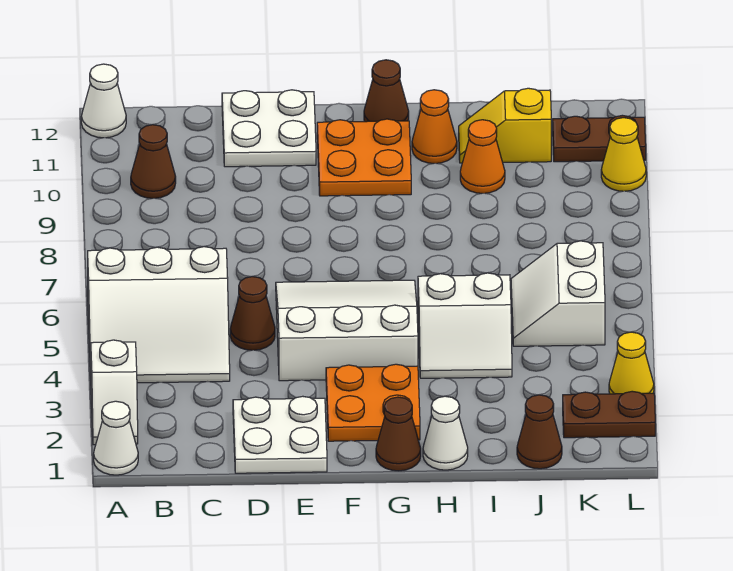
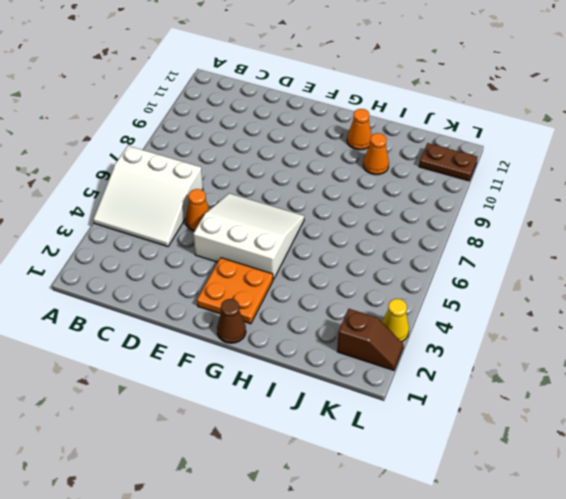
orange cone D5 level 1 -> brown cone D5 level 1
brown slope K2:L2 level 1 top K -> brown plate K2:L2 level 1
none -> white cone A1 level 1
none -> white slope A2:A3 level 1 top 3
none -> white cone A12 level 1

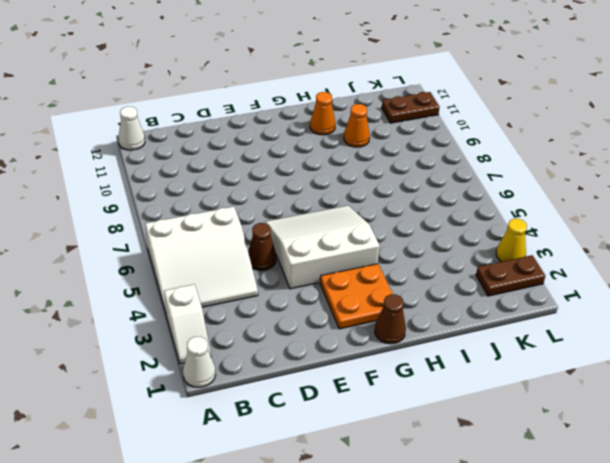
none -> brown cone B10 level 1
none -> white plate D1:E2 level 1
none -> white plate D11:E12 level 1

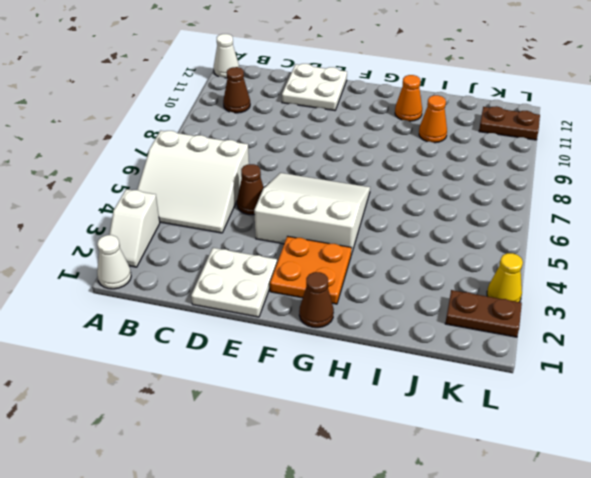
none -> orange plate F10:G11 level 1
none -> brown cone G12 level 1
none -> white cone H1 level 1

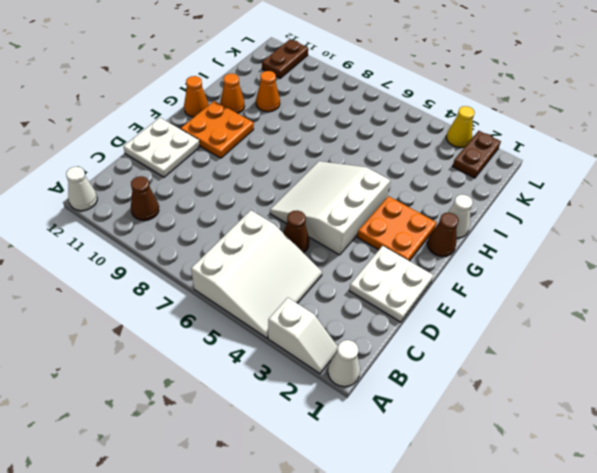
orange cone G12 level 1 -> brown cone G12 level 1
none -> white slope H4:I5 level 1 top 5
none -> yellow slope I11:J11 level 1 top J
none -> brown cone J1 level 1

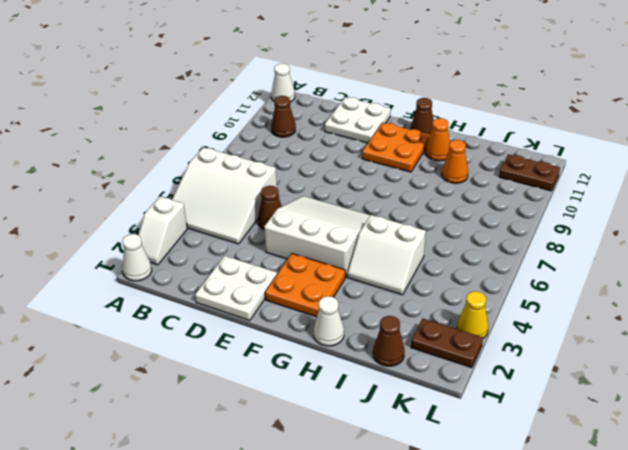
none -> brown cone G1 level 1
none -> yellow slope I11:J11 level 1 top J
none -> white slope J5:K6 level 1 top K

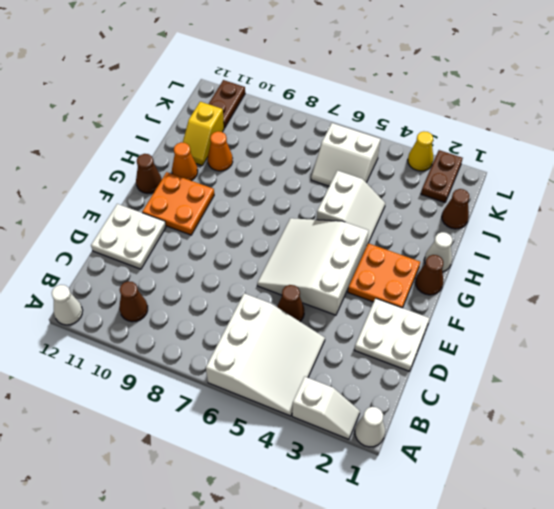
none -> yellow cone L10 level 1

